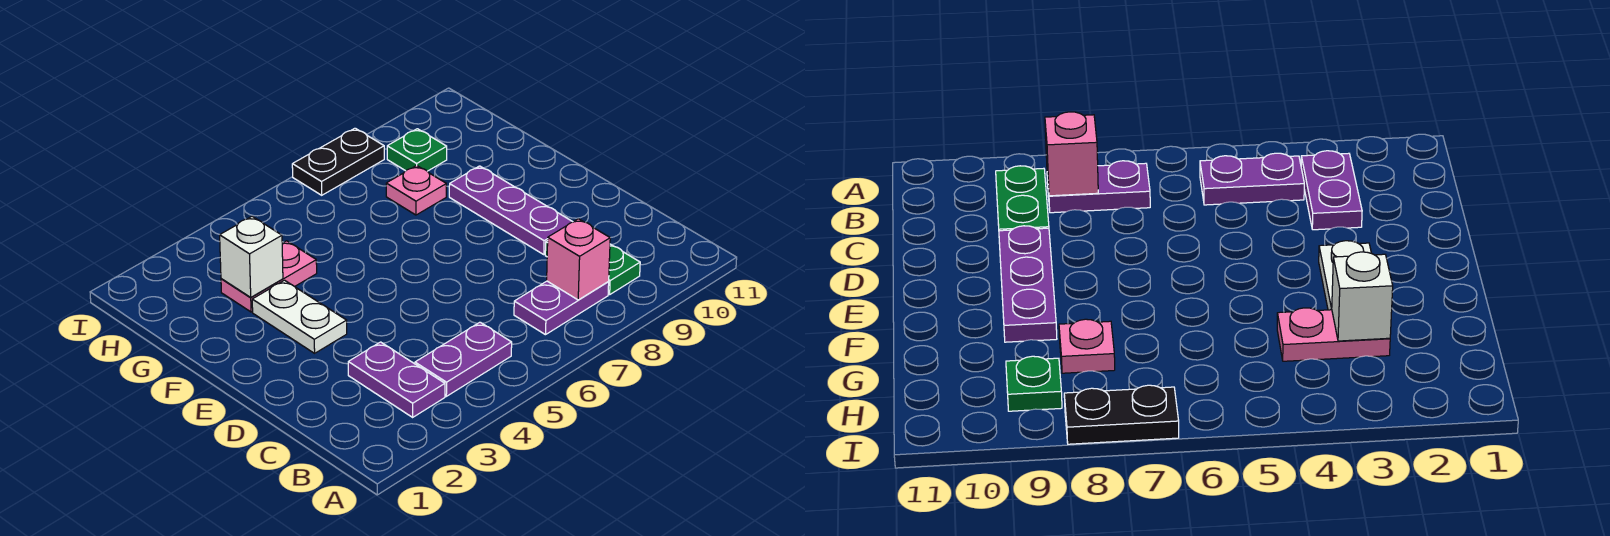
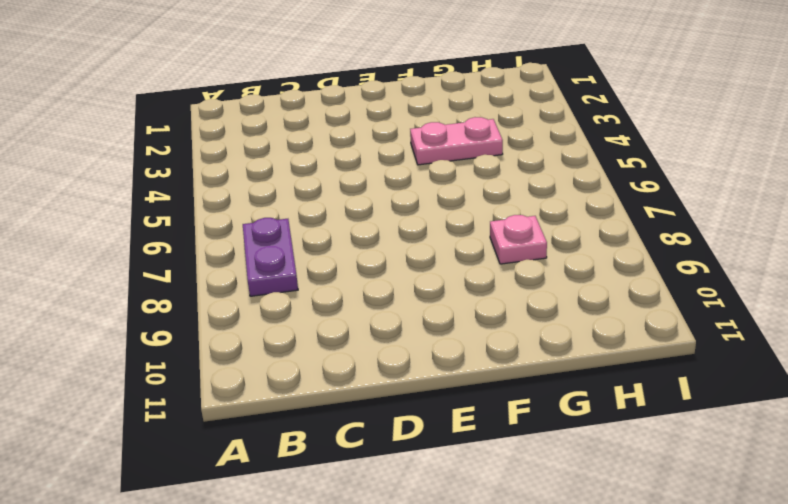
pink plate F4:G4 level 1 -> pink plate G3:G4 level 1
none -> purple plate B3:C3 level 1
none -> purple plate B4:B5 level 1
none -> green plate B9:C9 level 1

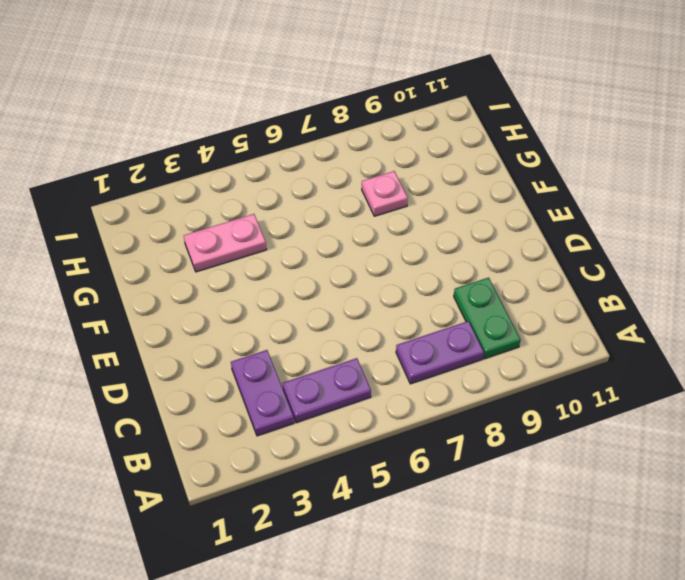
none -> purple plate D9:F9 level 1
none -> white plate E3:F3 level 1
none -> green plate H9 level 1

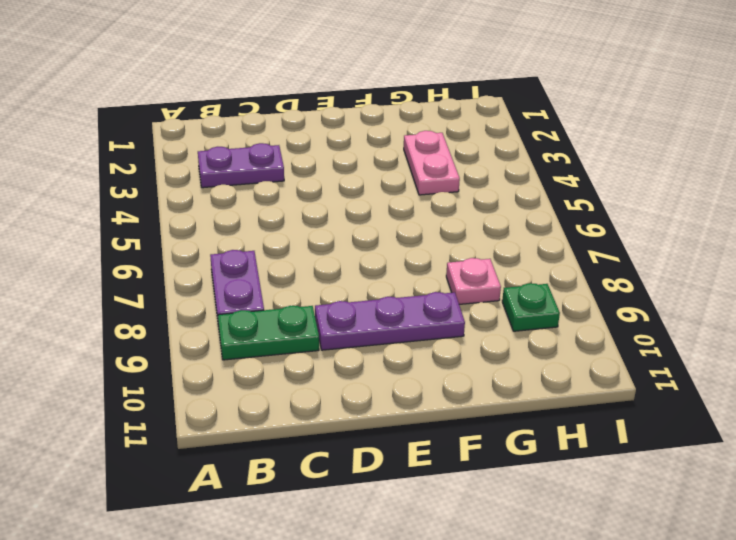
none -> purple plate B4:B5 level 1
none -> white plate E3:F3 level 1
none -> black plate I7:I8 level 1

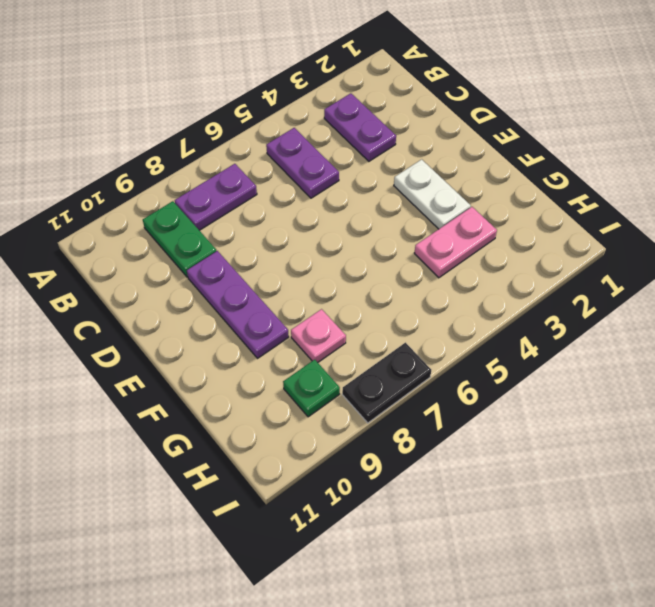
purple plate B5:C5 level 1 -> purple plate B4:B5 level 1
none -> pink brick B8 level 2
none -> white brick G3 level 2

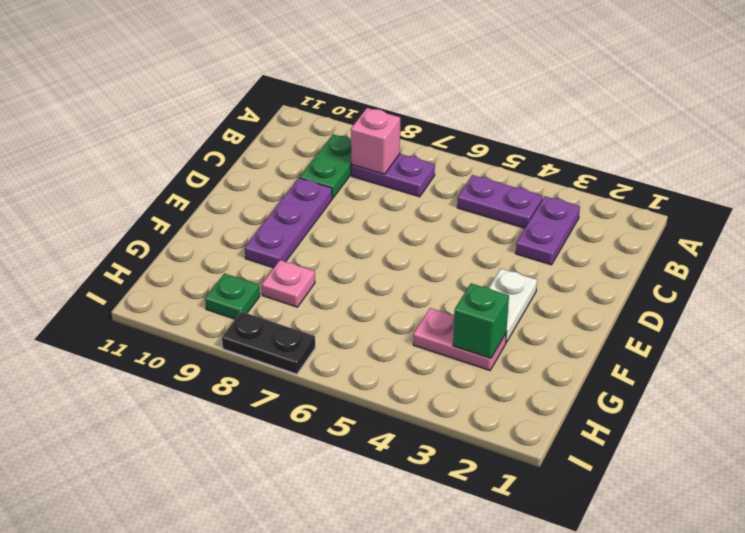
green brick G3 level 2 -> white brick G3 level 2

